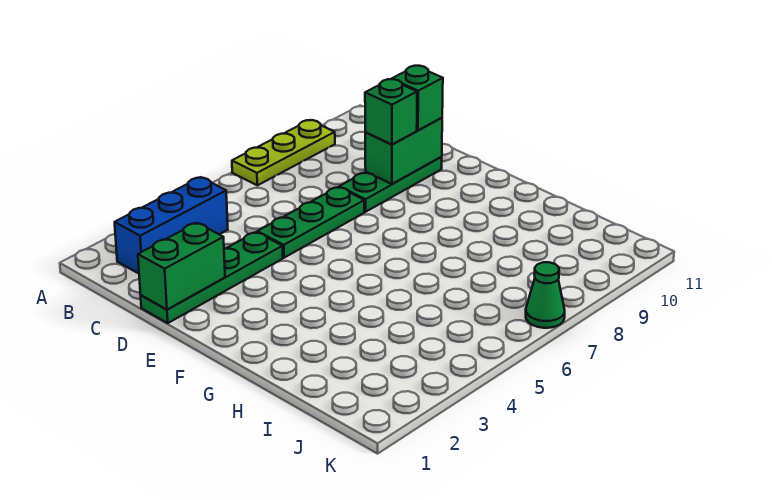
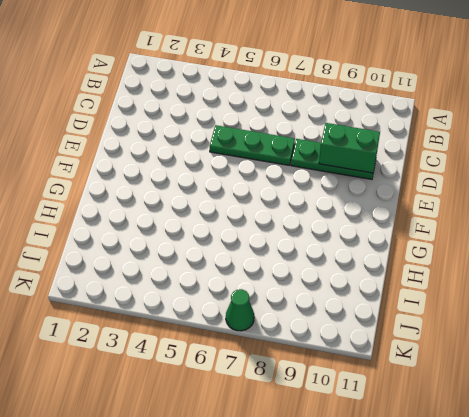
none -> lime plate A7:A9 level 1
none -> blue brick B2:B4 level 1

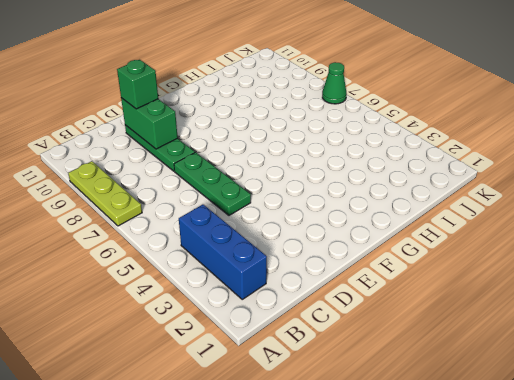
none -> green plate D1:D4 level 1
none -> green brick D1:D2 level 2

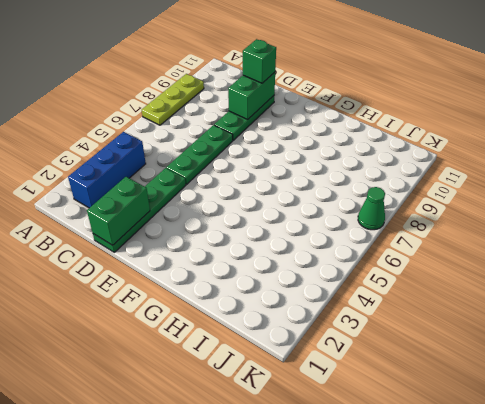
none -> green brick D9 level 3

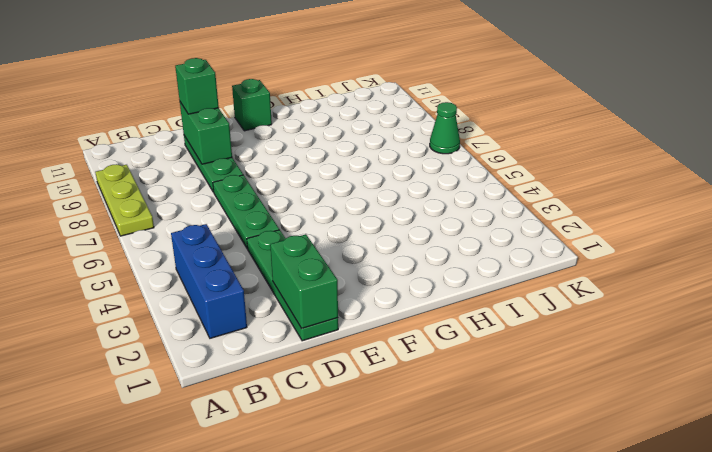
green brick F11 level 1 -> green brick D9 level 3

